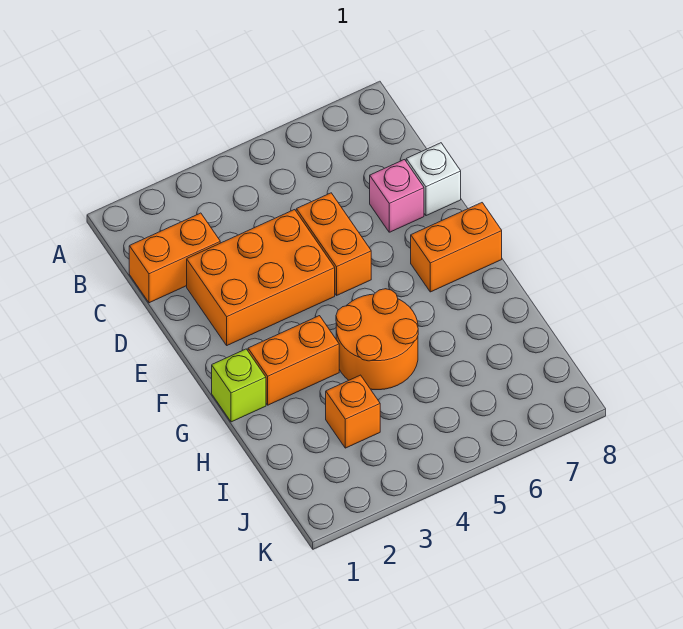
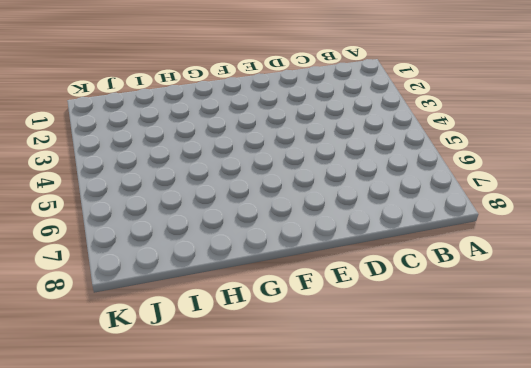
none -> orange brick C1:C2 level 1
none -> orange brick D2:E4 level 1

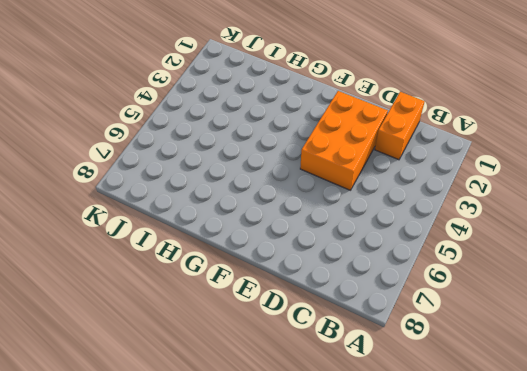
none -> orange brick D5:E5 level 1
none -> pink brick D7 level 1

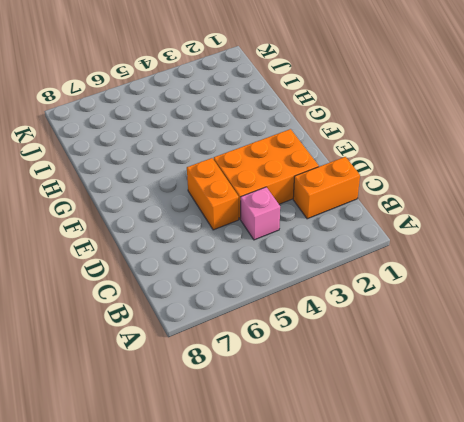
pink brick C4 level 1 -> pink brick D7 level 1
none -> white brick D8 level 1
none -> orange brick F7:F8 level 1

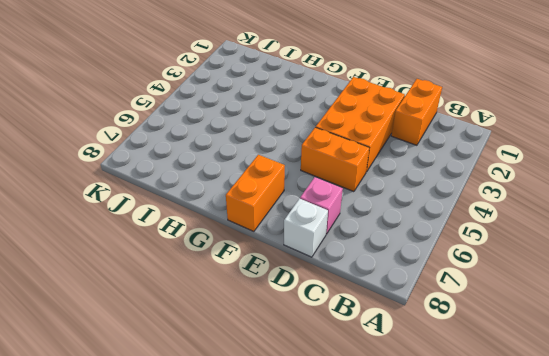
none -> lime brick G1 level 1
none -> orange brick G2:G3 level 1

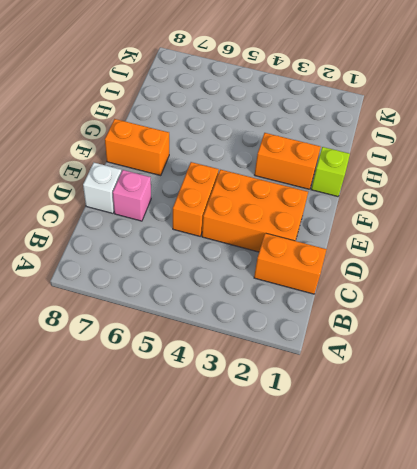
none -> orange round brick G4:H5 level 1
none -> orange brick I3 level 1

